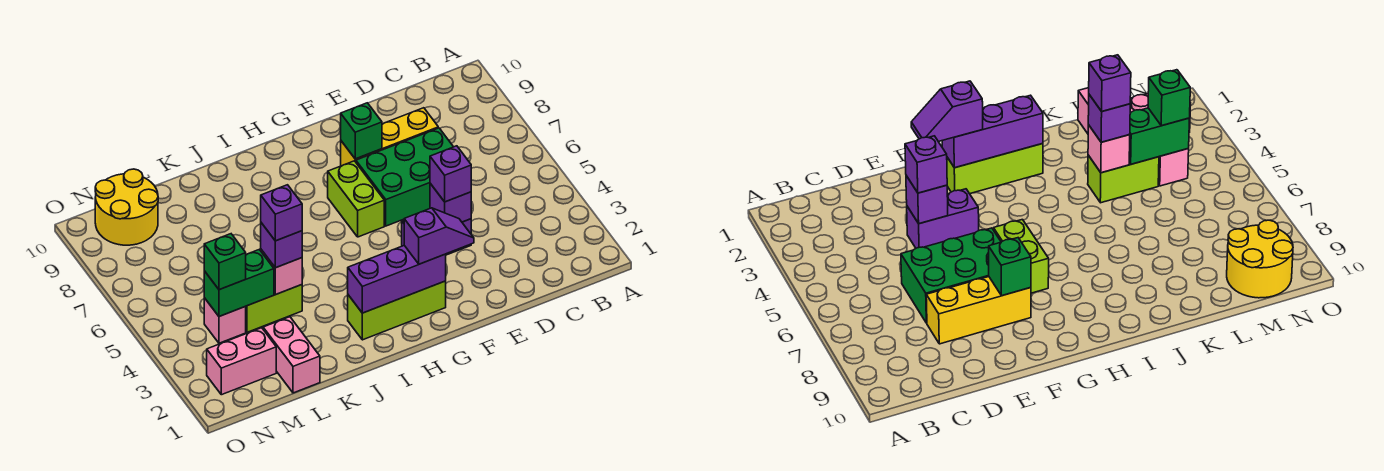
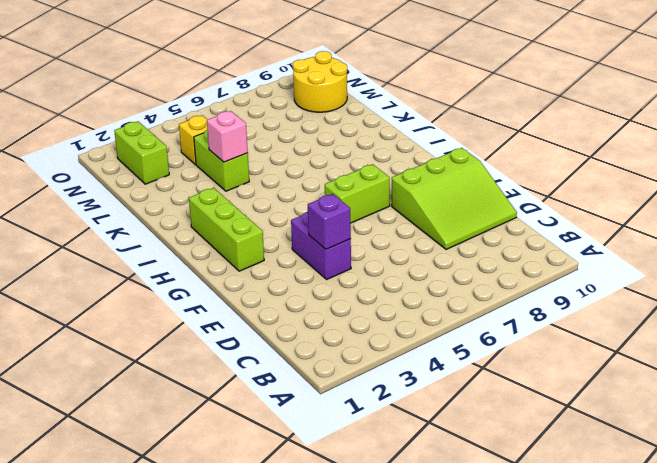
lime slope D8:F10 level 1 top F -> yellow brick D8:F8 level 1
lime brick M2:N2 level 1 -> pink brick M2:N2 level 1
yellow brick M4 level 1 -> pink brick M4 level 1
none -> green brick D6:F7 level 1
none -> pink brick L1:L2 level 1
none -> green brick F8 level 2

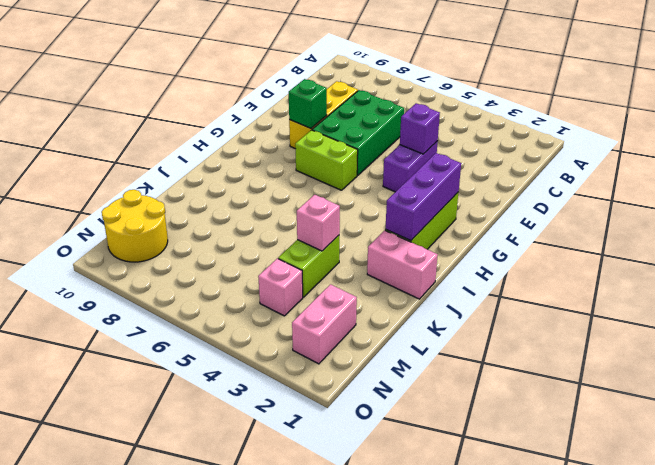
pink brick J1:J2 level 1 -> pink brick L1:L2 level 1
none -> green brick L4:M4 level 2
none -> purple brick E4 level 3
none -> purple slope F2:G2 level 3 top G

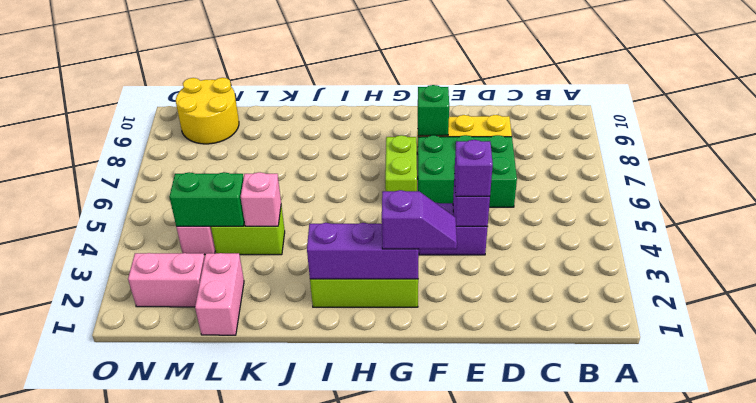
none -> purple brick K4 level 3
none -> green brick M4 level 3
none -> purple brick K4 level 4

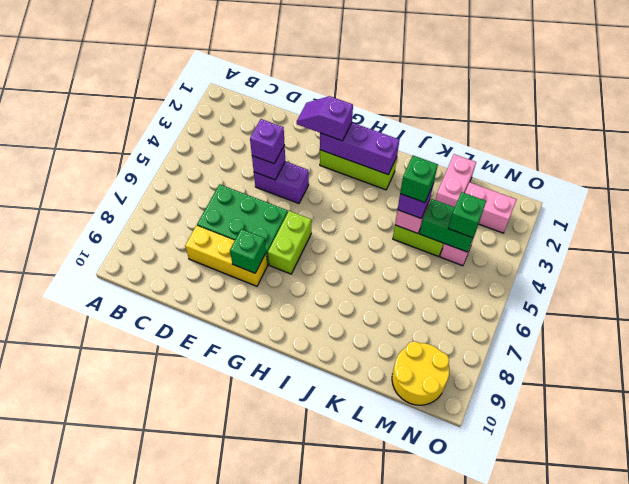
green brick K4 level 4 -> purple brick K4 level 4

